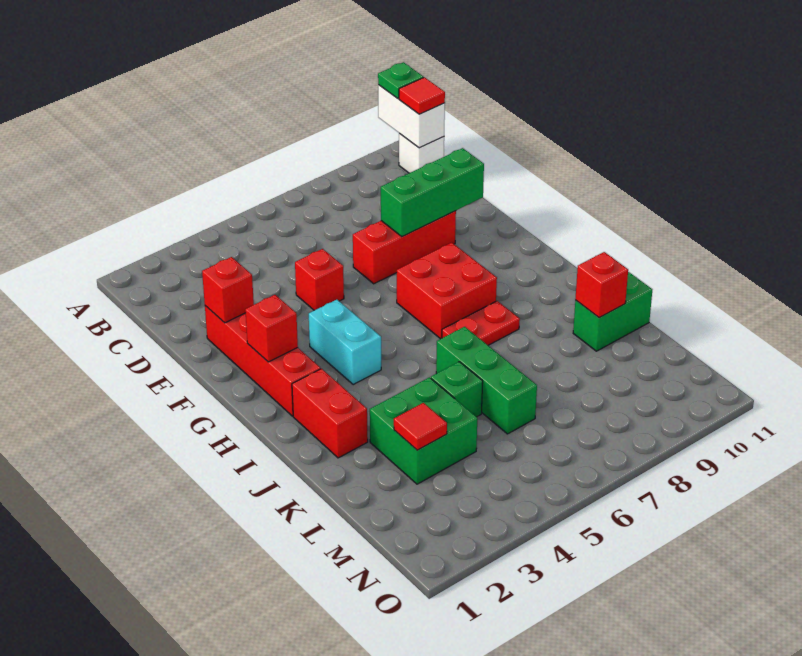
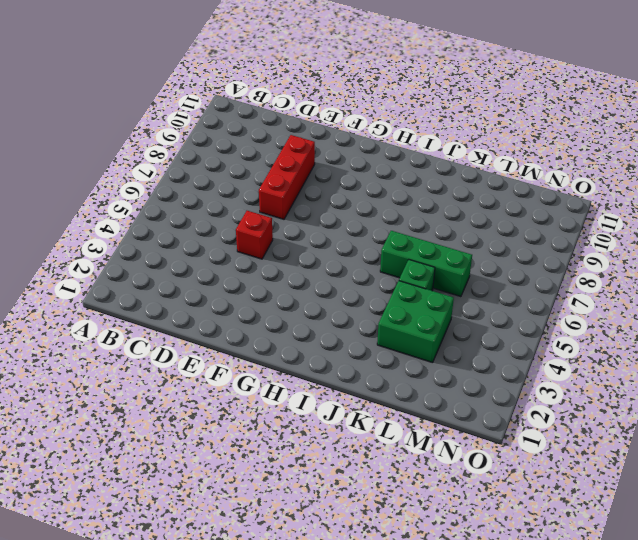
none -> white brick B11 level 1
none -> red brick E2:H2 level 1
none -> cyan brick G4:H4 level 1

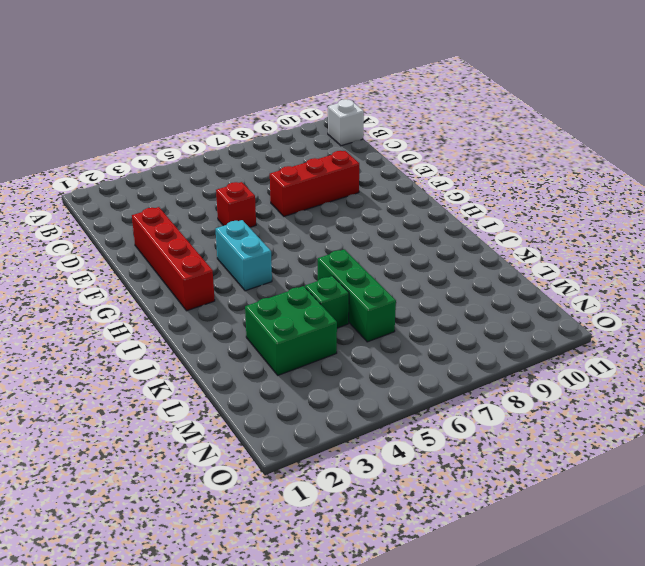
none -> red brick G7:H8 level 1
none -> red brick I2:J2 level 1
none -> red plate I7:I8 level 1

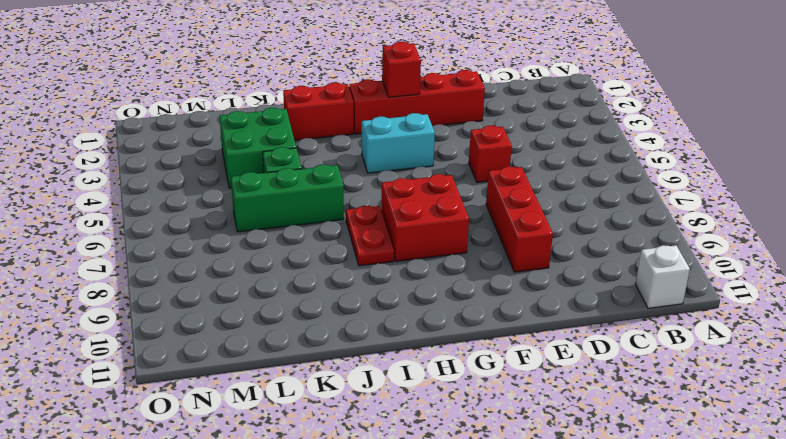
none -> green brick K10:K11 level 1
none -> white brick A11:B11 level 2
none -> red brick E2 level 2

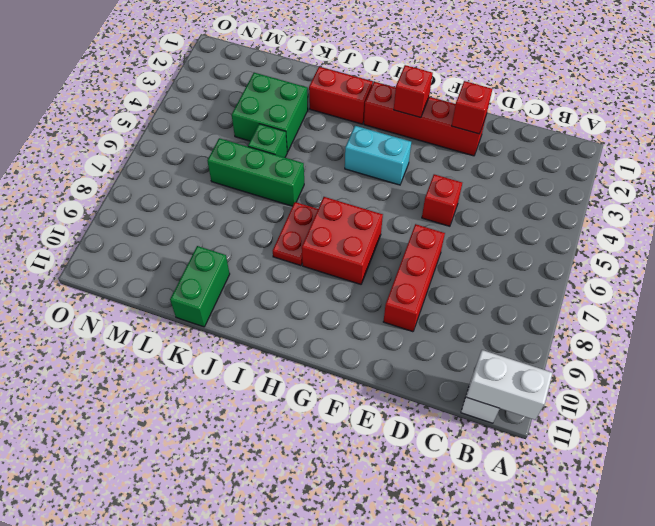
none -> green brick E8:E10 level 2
none -> red brick K10 level 2
none -> red tile L3 level 2

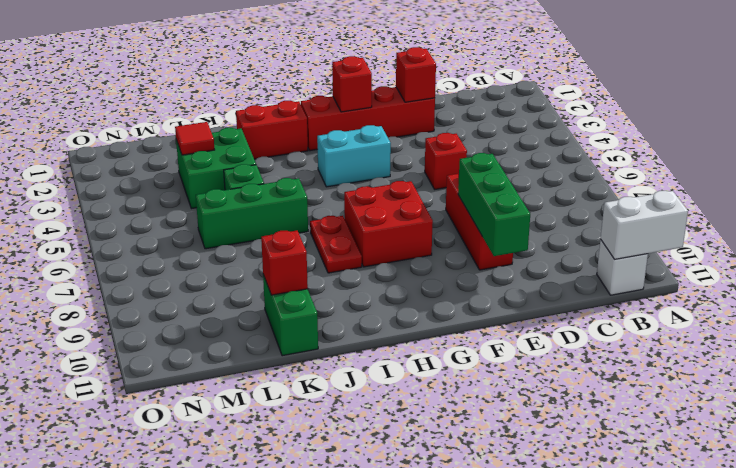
none -> green plate A11 level 3
none -> red tile B11 level 3

